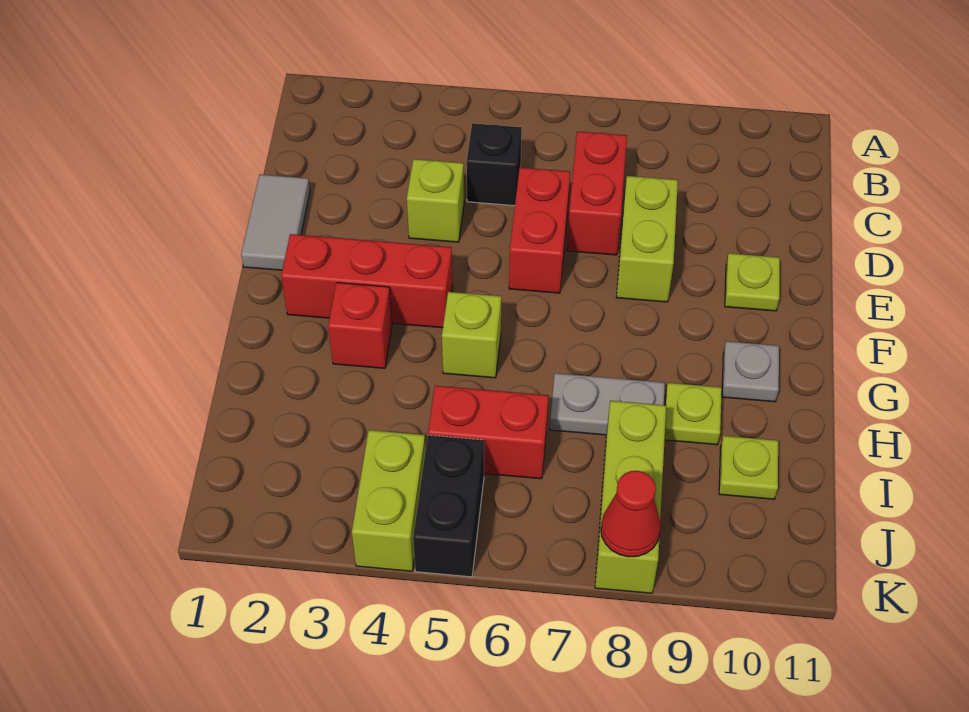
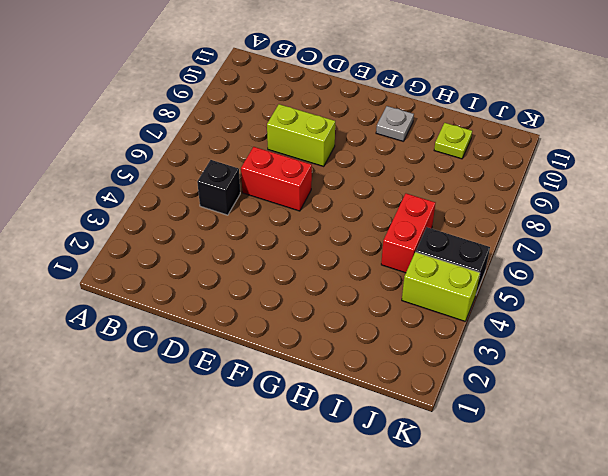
none -> red brick C7:D7 level 1
none -> grey tile D1:E1 level 1
none -> lime brick D4 level 1

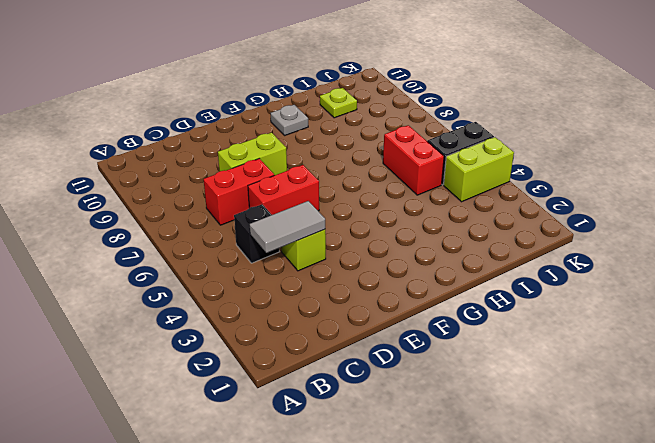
grey tile C4:D4 level 2 -> grey tile D1:E1 level 1
none -> lime plate E10 level 1
none -> red brick F2:F4 level 1
none -> red brick G3 level 1

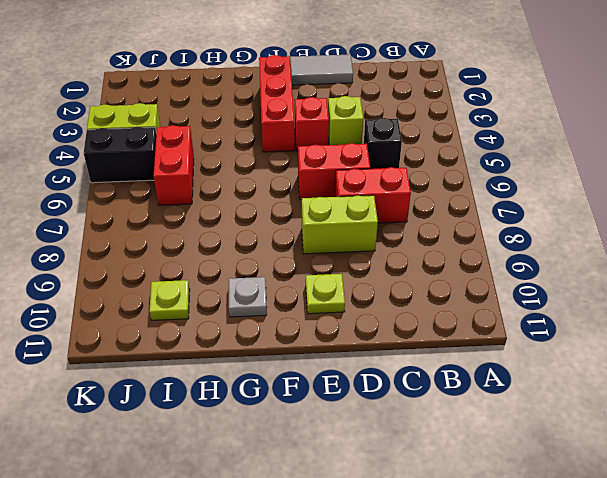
red brick E4 level 1 -> red brick G3 level 1
none -> lime brick G5 level 1
none -> grey plate H7:H8 level 1
none -> lime plate H9 level 1

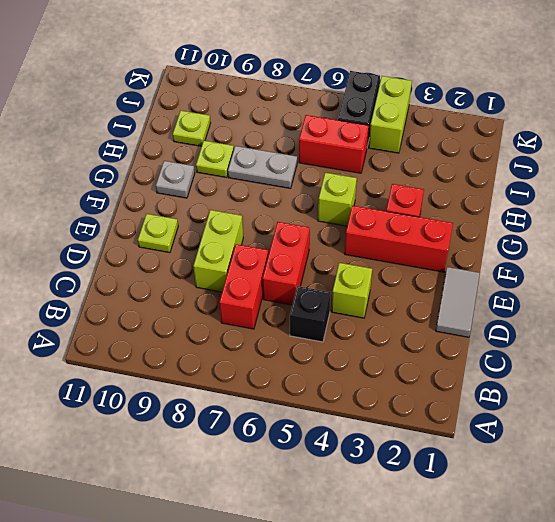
none -> lime brick I8:K8 level 1
none -> red cone K8 level 2

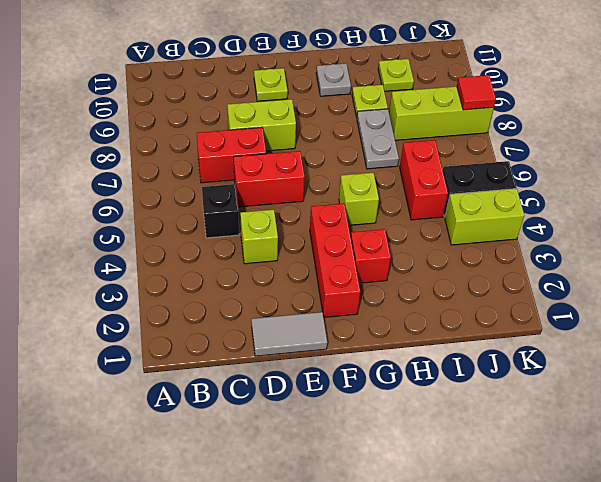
red tile K8 level 2 -> red cone K8 level 2

